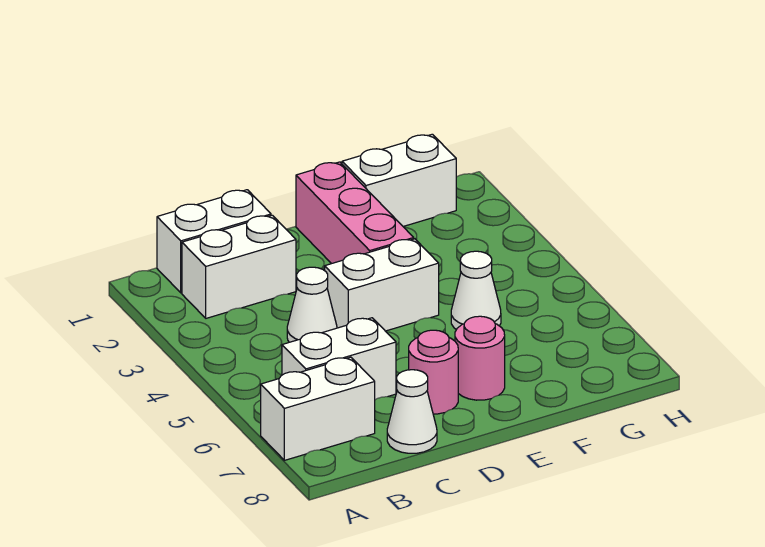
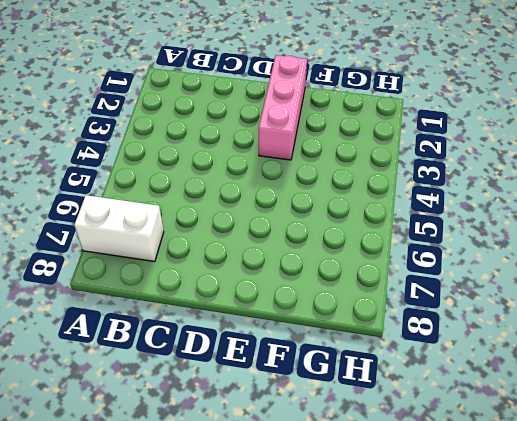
none -> white brick B1:C1 level 1
none -> white brick B2:C2 level 1
none -> white brick B6:C6 level 1

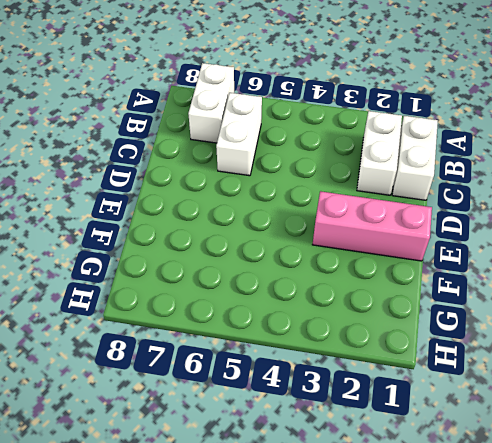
none -> white cone C4 level 1
none -> white cone C8 level 1
none -> white brick D4:E4 level 1

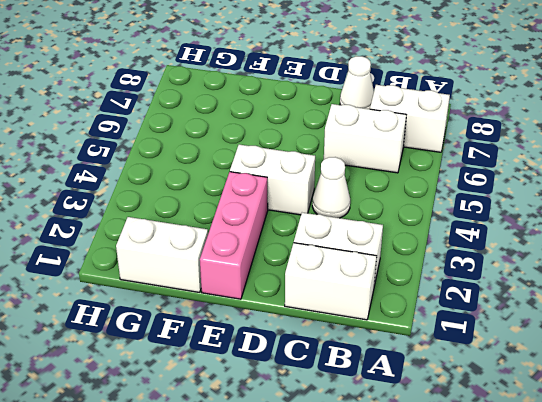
none -> pink round brick D7 level 1
none -> pink round brick E7 level 1
none -> white cone F5 level 1

